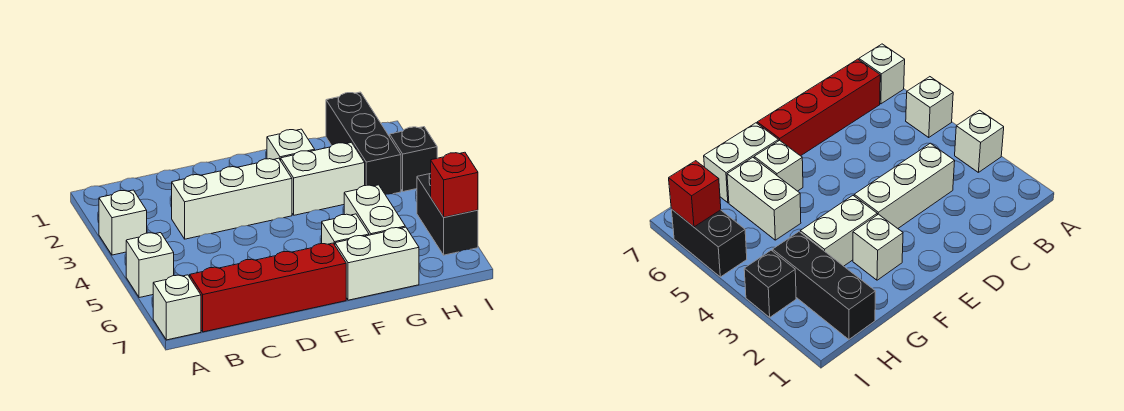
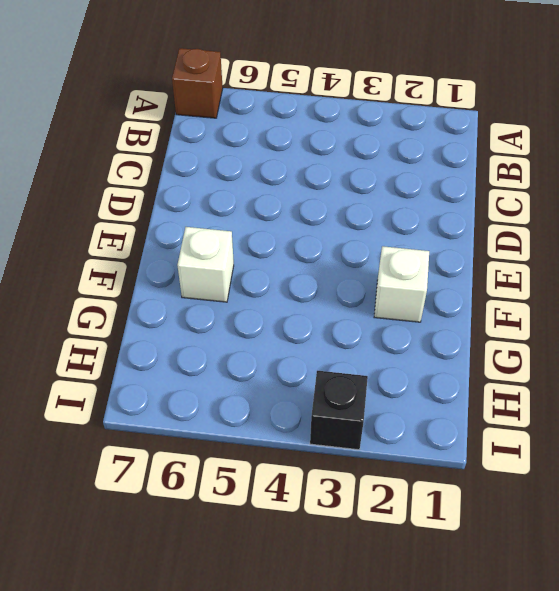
brown brick A7 level 1 -> white brick A7 level 1
none -> white brick A3 level 1
none -> white brick A5 level 1
none -> red brick B7:E7 level 1

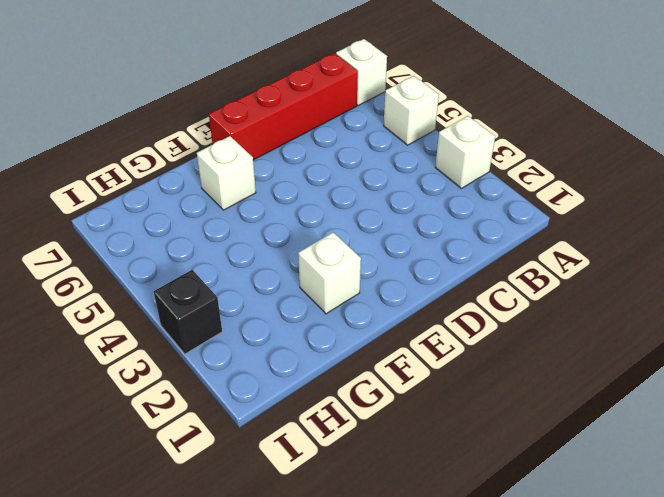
none -> white brick C3:E3 level 1
none -> white brick F3:G3 level 1
none -> white brick F7:G7 level 1

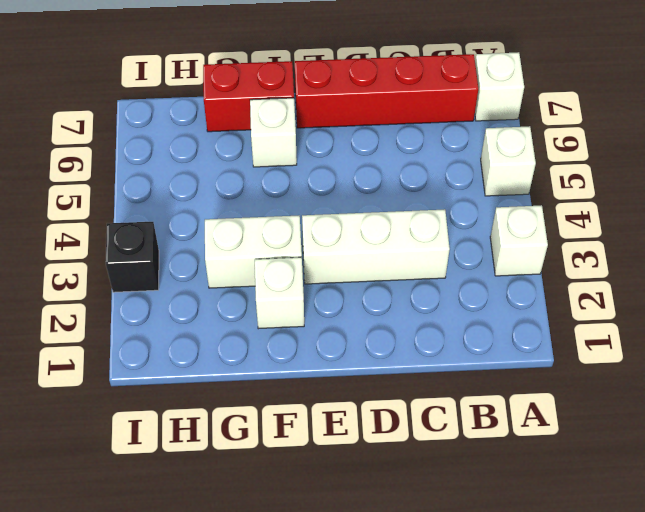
red brick F7:G7 level 1 -> white brick F7:G7 level 1
none -> white brick G5:G6 level 1
none -> black brick H1:H3 level 1
none -> black brick I5:I6 level 1

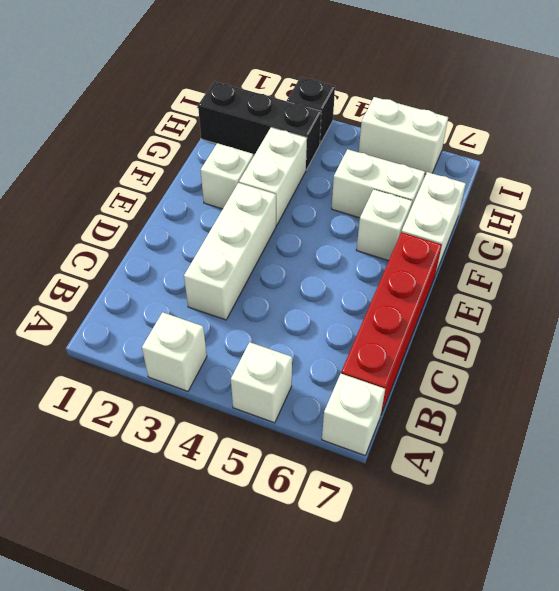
white brick I5:I6 level 1 -> black brick I5:I6 level 1
none -> red brick I6 level 2

